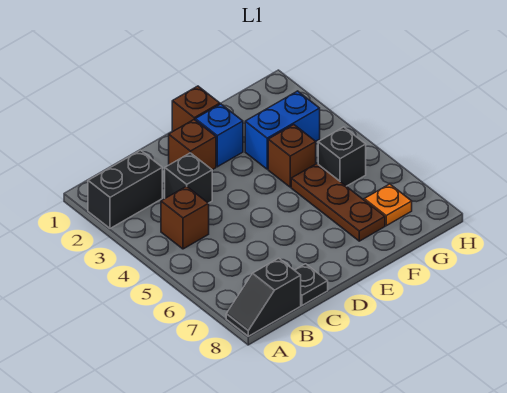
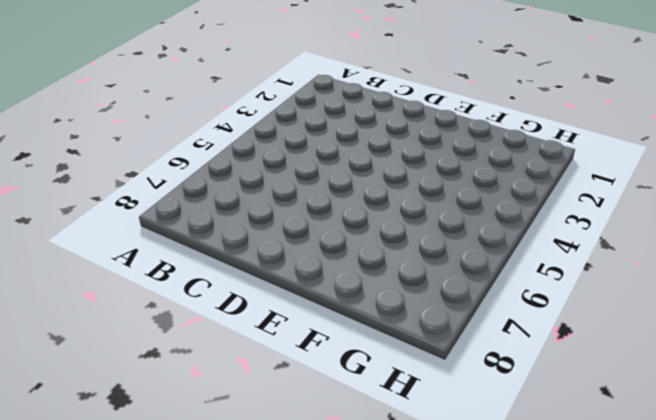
none -> black brick A2:B2 level 1
none -> black slope A8:B8 level 1 top B
none -> brown brick B4 level 1

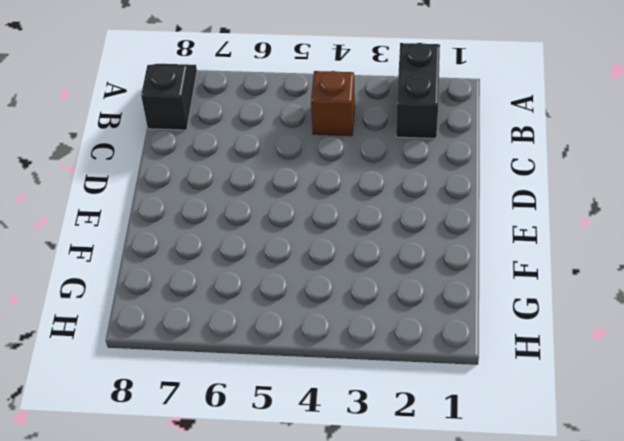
none -> black brick C3 level 1
none -> black plate C8 level 1
none -> brown brick D2 level 1

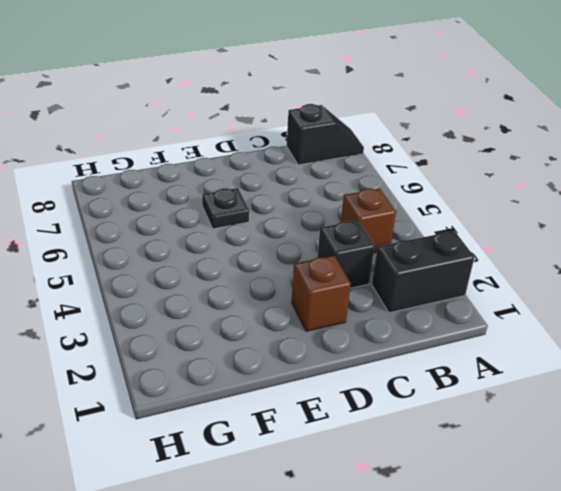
black plate E6 level 1 -> black plate C8 level 1
none -> brown brick E1 level 1
none -> blue brick E2 level 1
none -> blue brick F3:G3 level 1

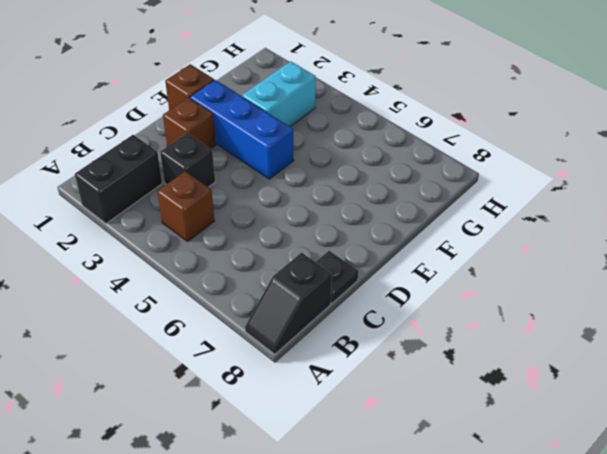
blue brick E2:E4 level 1 -> blue brick E2 level 1
cyan brick F3:G3 level 1 -> blue brick F3:G3 level 1
none -> brown brick F4 level 1
none -> brown plate F5:F7 level 1
none -> black brick G5 level 1

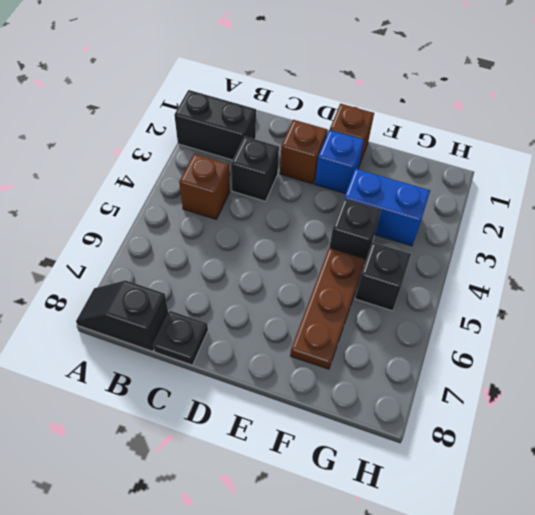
black brick F4 level 1 -> brown brick F4 level 1
none -> orange plate G7 level 1

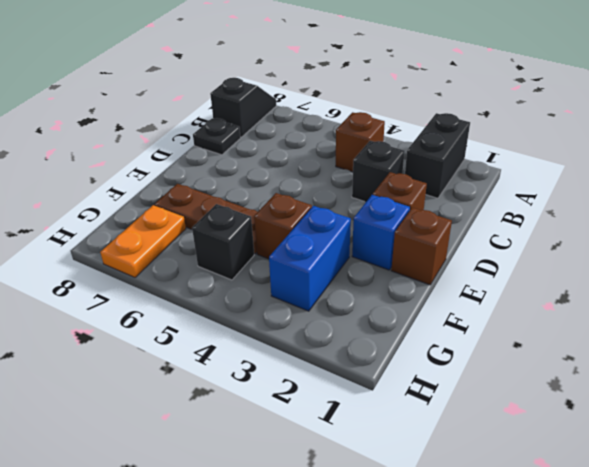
orange plate G7:H7 level 1 -> orange plate G7 level 1

